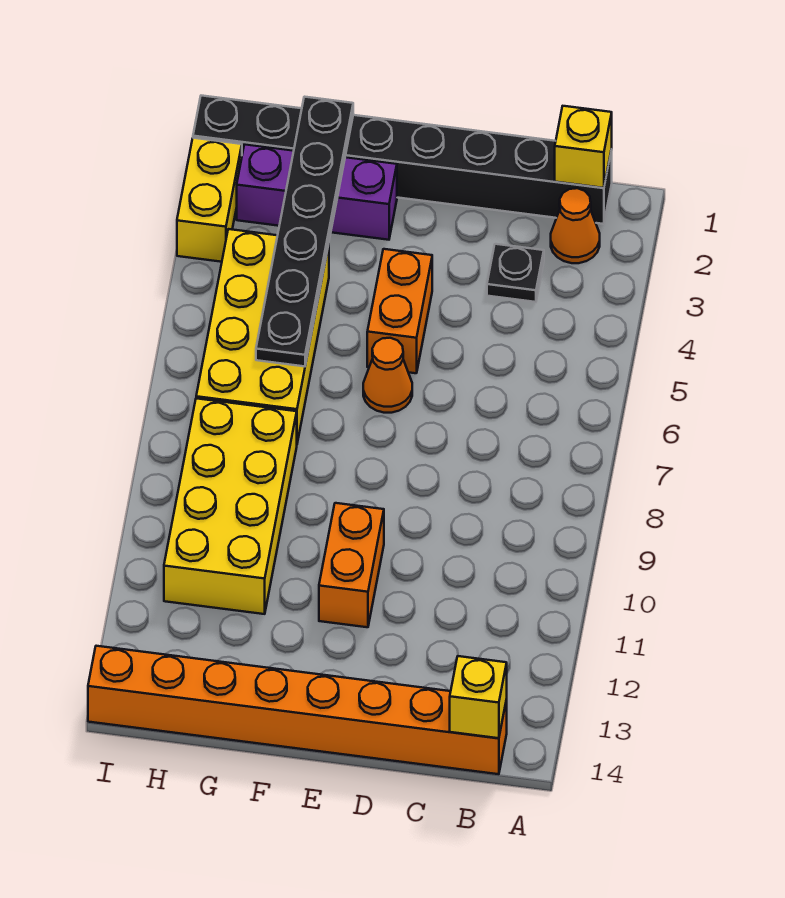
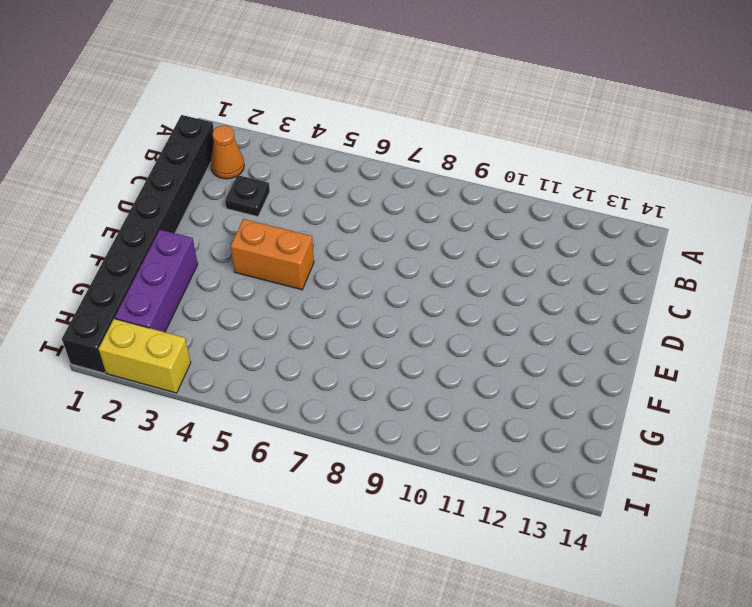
none -> orange brick B14:I14 level 1
none -> orange cone E6 level 1
none -> orange brick E10:E11 level 1

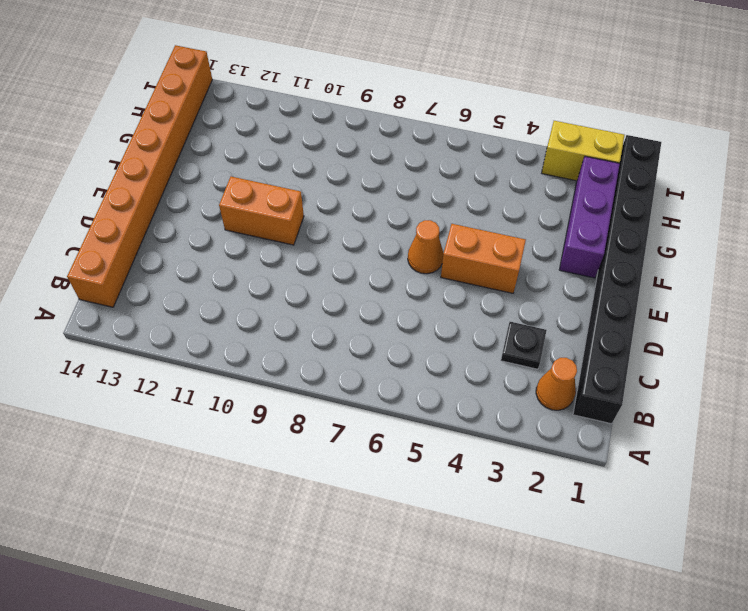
none -> yellow brick G4:H7 level 1
none -> yellow brick G8:H11 level 1
none -> yellow brick B1 level 2

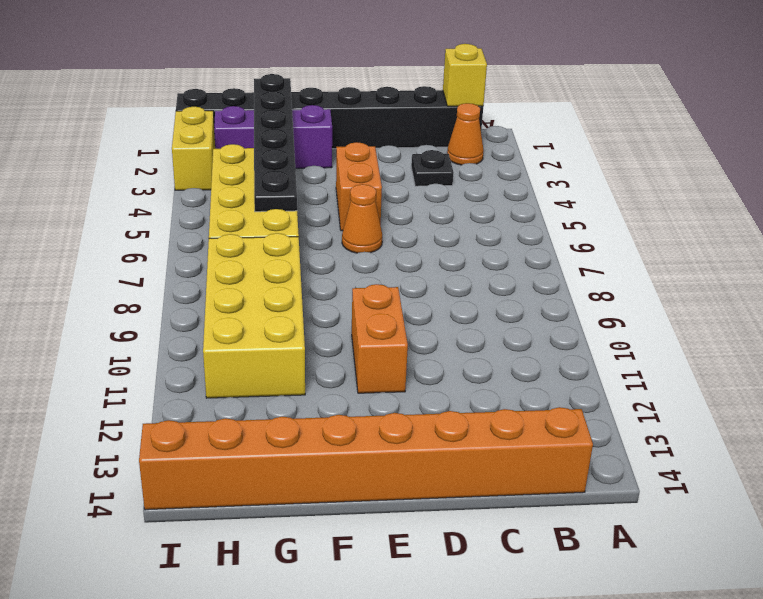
none -> yellow brick B14 level 2

